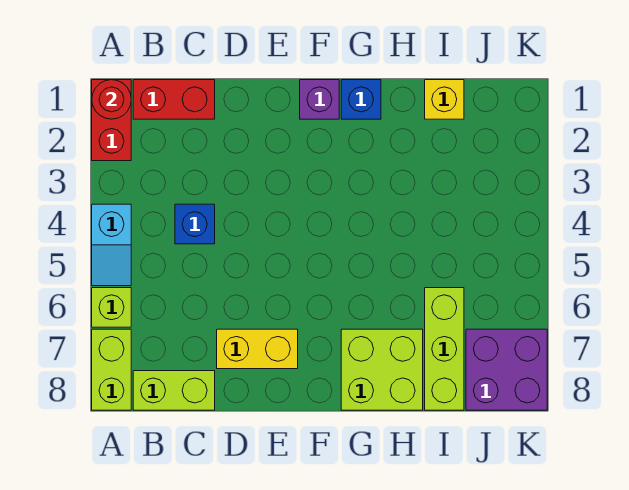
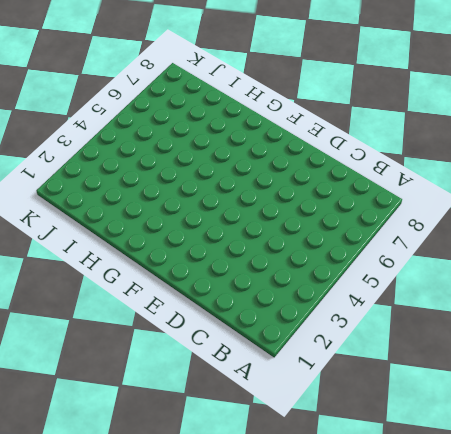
none -> red brick A1:A2 level 1
none -> cyan slope A4:A5 level 1 top 4
none -> lime brick A6 level 1

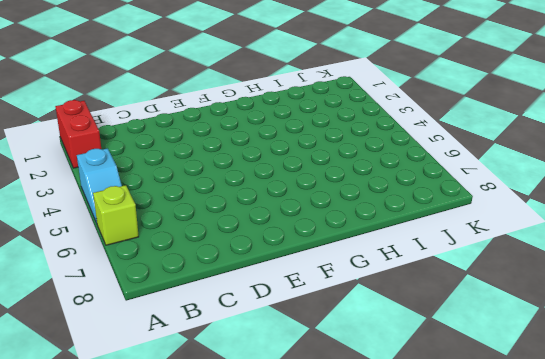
none -> lime brick A7:A8 level 1
none -> red brick B1:C1 level 1
none -> lime brick B8:C8 level 1

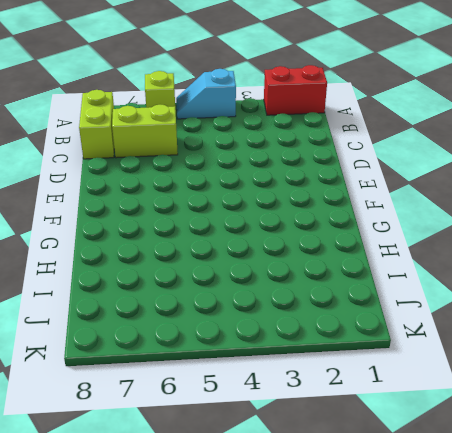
lime brick C6:C7 level 1 -> lime brick A7:A8 level 1
none -> red brick B1:C1 level 1
none -> blue brick C4 level 1
none -> yellow brick D7:E7 level 1

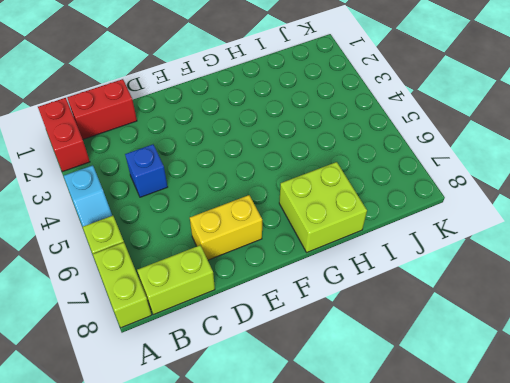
none -> purple brick F1 level 1
none -> blue brick G1 level 1
none -> yellow brick I1 level 1

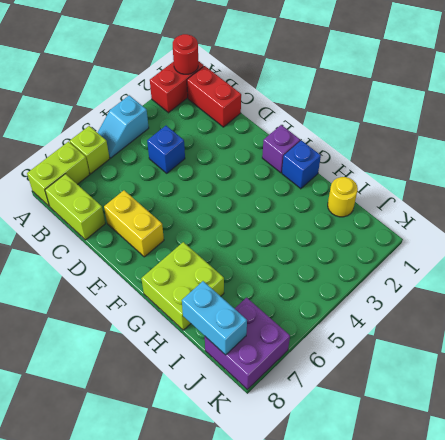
yellow round brick I1 level 1 -> yellow brick I1 level 1
cyan brick I8:J8 level 2 -> none
none -> lime brick I6:I8 level 1

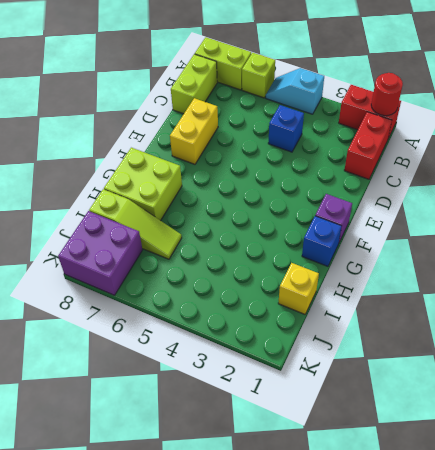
lime slope I6:I8 level 1 top 8 -> lime brick I6:I8 level 1

